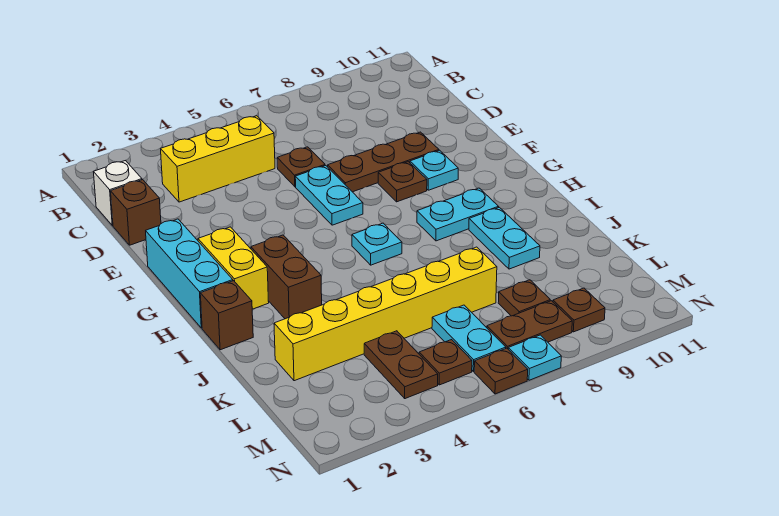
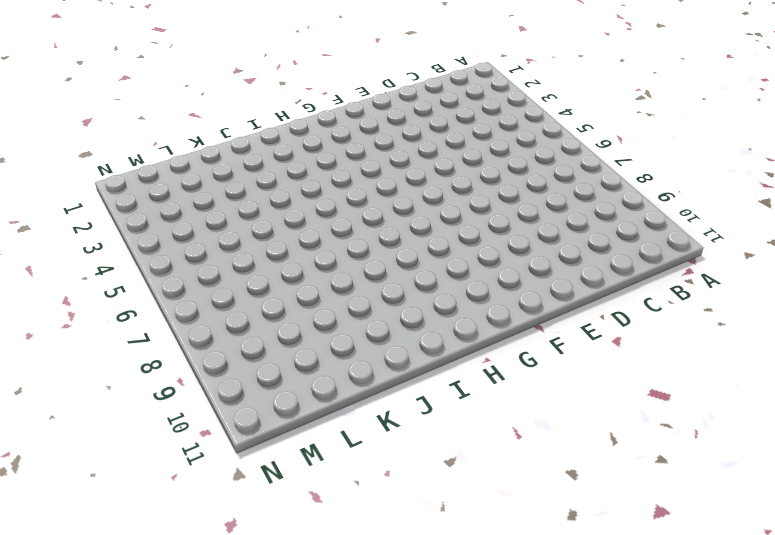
none -> white brick C1 level 1
none -> yellow brick C3:C5 level 1
none -> brown brick D1 level 1

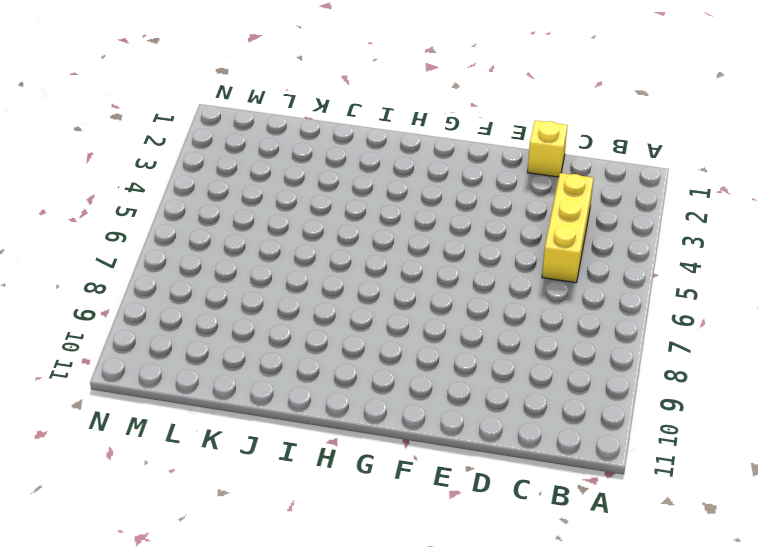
yellow brick D1 level 1 -> brown brick D1 level 1
none -> white brick C1 level 1
none -> brown plate D6 level 1
none -> cyan plate E6:F6 level 1

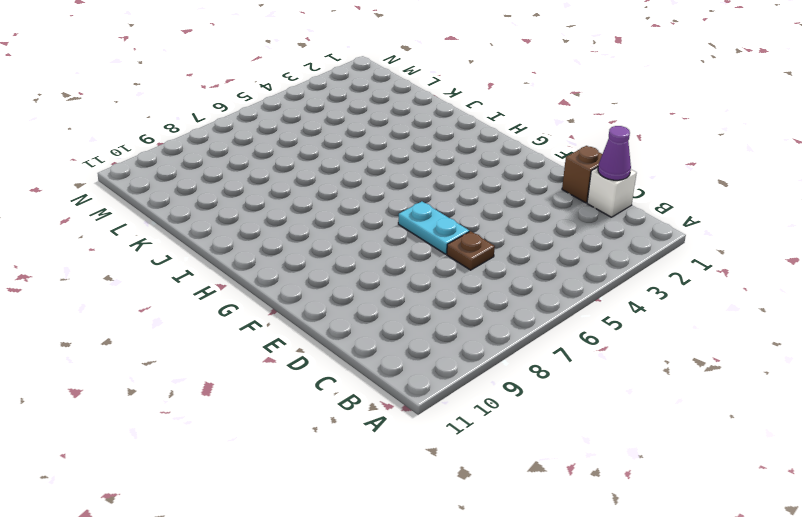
purple cone C1 level 2 -> none
none -> yellow brick C3:C5 level 1
none -> brown plate E7:E9 level 1
none -> cyan brick F1:H1 level 1

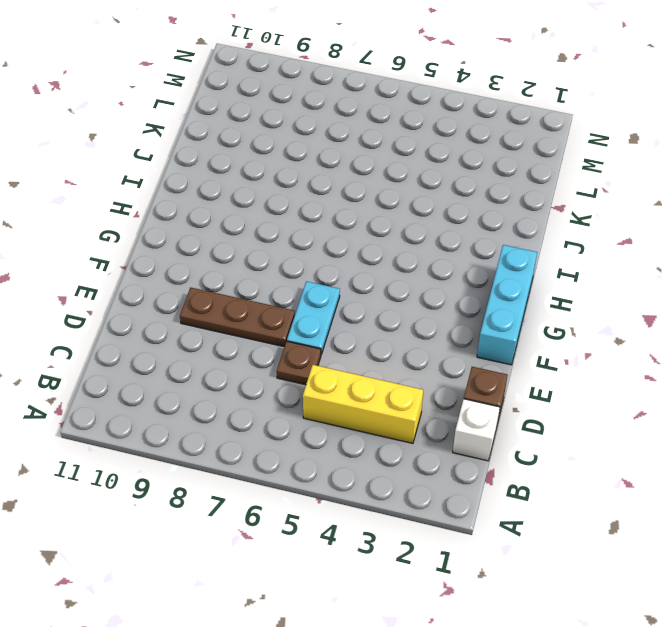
none -> brown plate F8 level 1
none -> cyan plate F9 level 1
none -> yellow brick G2:H2 level 1

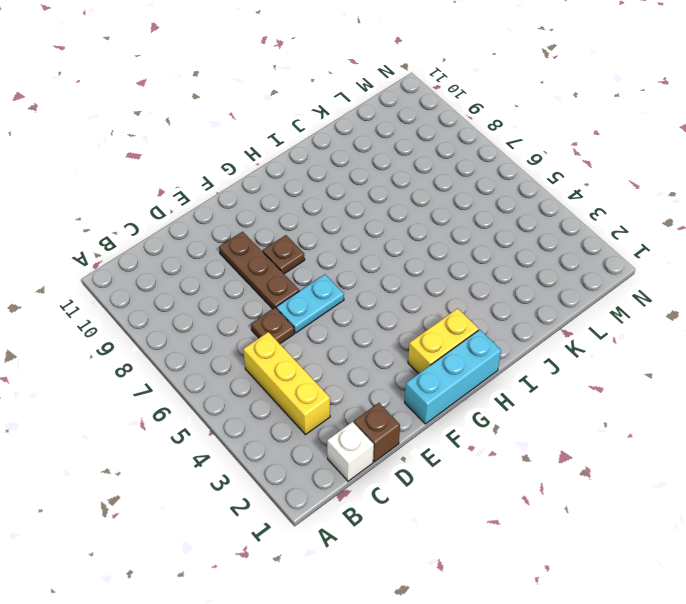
none -> cyan plate F9 level 1
none -> brown brick H3:I3 level 1
none -> cyan plate H6 level 1

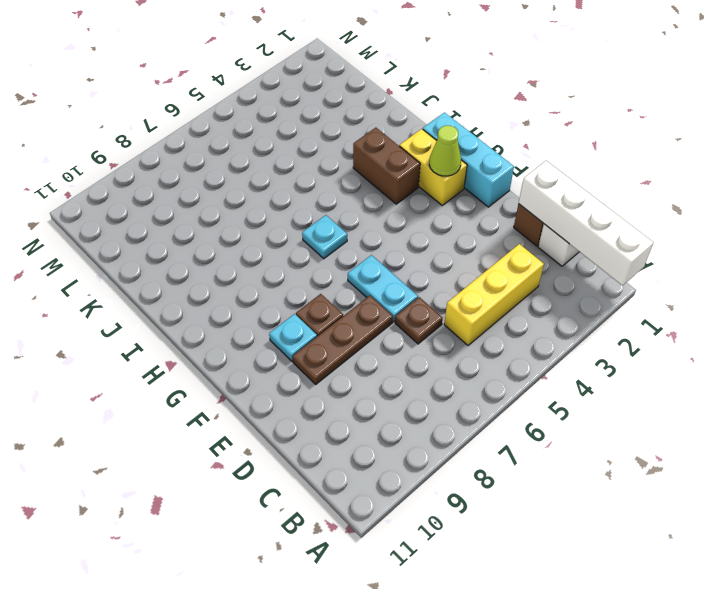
white brick A1:D1 level 2 -> none
lime cone G2 level 2 -> none
none -> cyan plate H8:H9 level 1
none -> brown brick I1 level 1
none -> cyan plate I9:J9 level 1

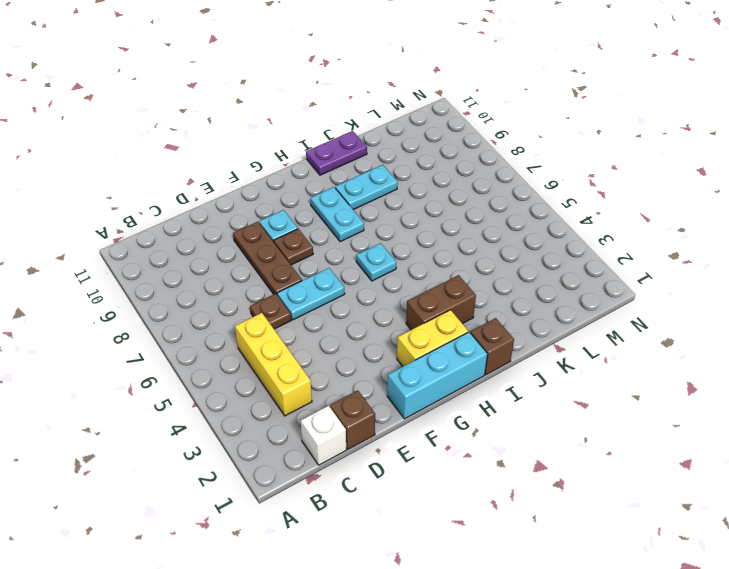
purple plate I11:J11 level 1 -> none
none -> yellow brick K2:K7 level 1
none -> brown plate L4:M4 level 1
none -> cyan plate L6:M6 level 1

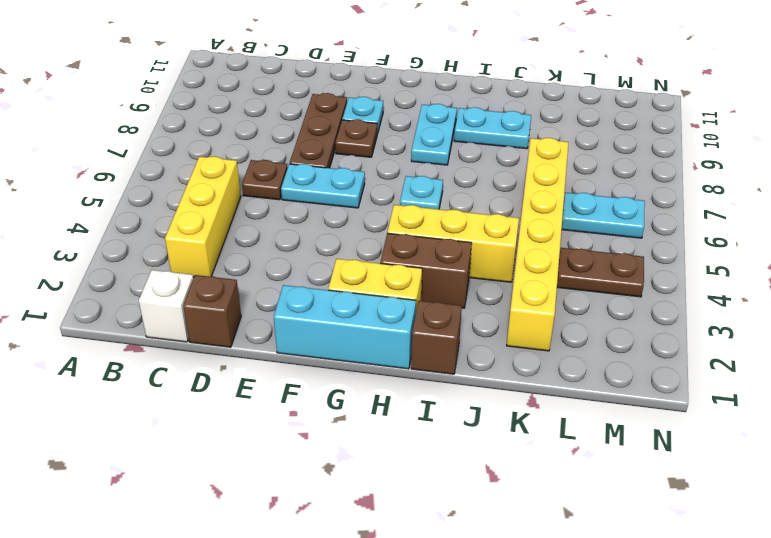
yellow brick H4:J4 level 1 -> none
none -> brown plate L8 level 1
none -> brown plate M5 level 1
none -> brown plate M7:M8 level 1

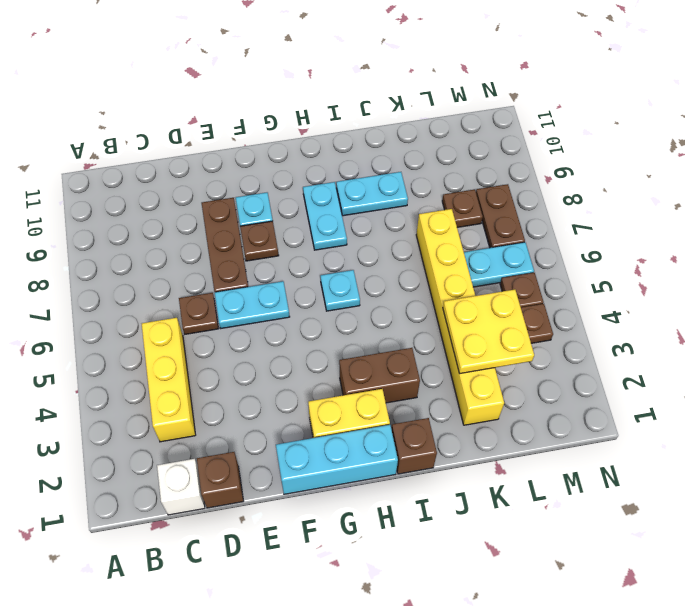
yellow plate K3:L4 level 2 -> none
none -> brown plate M9 level 1
none -> brown plate N6 level 1
none -> cyan plate N7 level 1

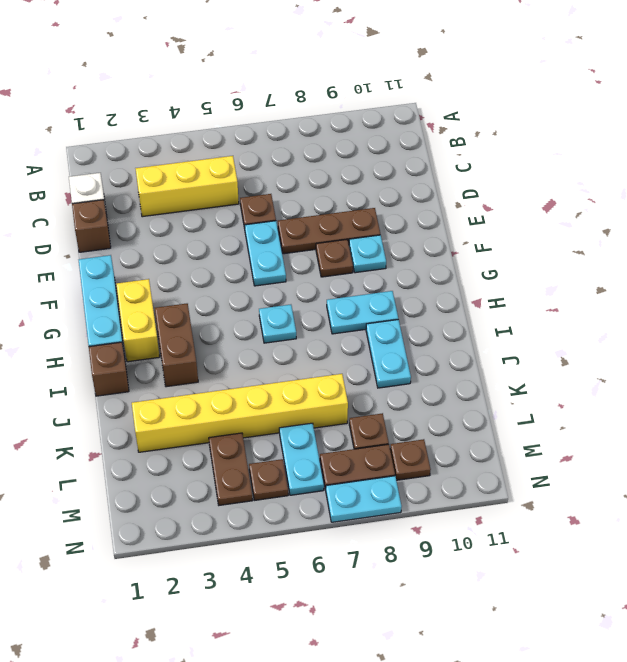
cyan plate N7:N8 level 1 -> cyan plate N7 level 1
none -> brown plate N6 level 1

